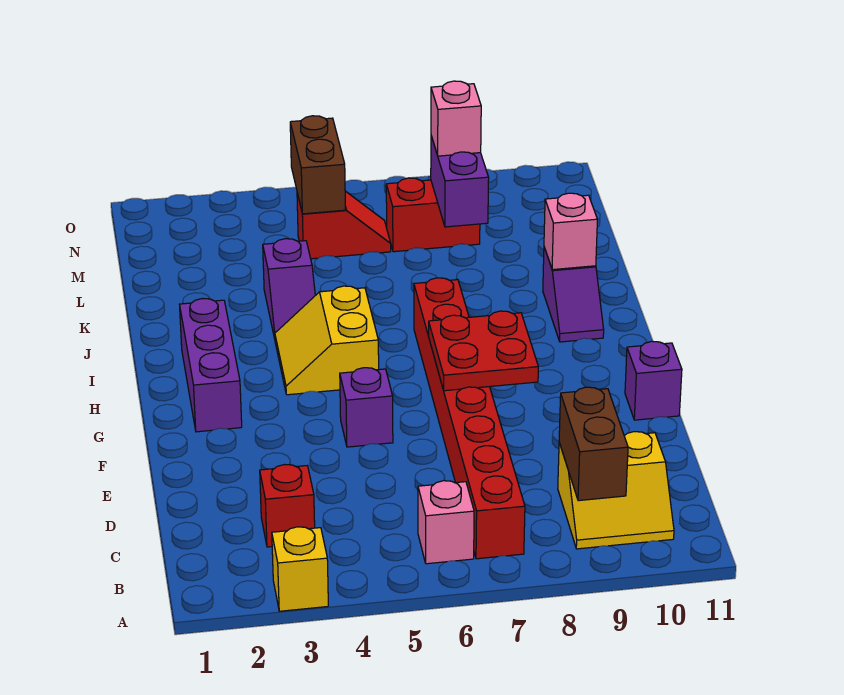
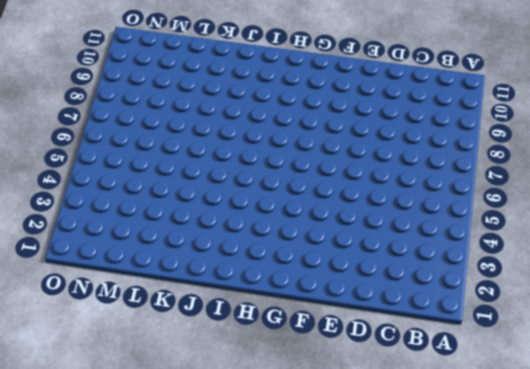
none -> yellow brick A3 level 1
none -> pink brick B6 level 1
none -> red brick B7:I7 level 1

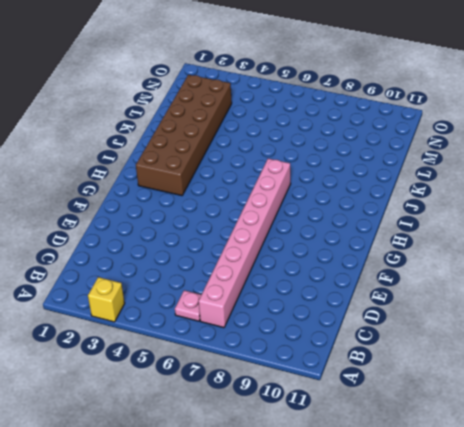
pink plate B6 level 1 -> pink brick B6 level 1
pink brick B7:I7 level 1 -> red brick B7:I7 level 1
brown brick H2:M3 level 1 -> purple brick G2:I2 level 1
none -> yellow slope B9:C10 level 1 top C
none -> red brick C3 level 1
none -> purple brick F5 level 1

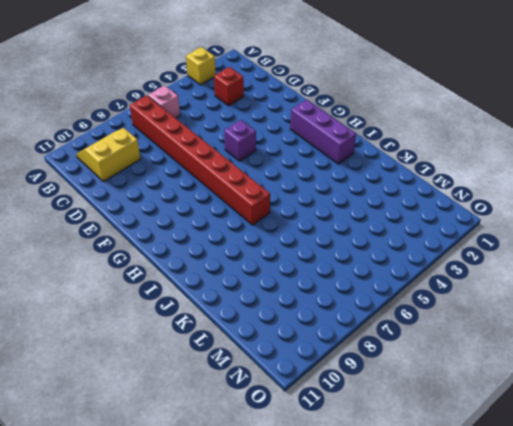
none -> purple brick F11 level 1
none -> yellow slope H4:I5 level 1 top 5
none -> purple slope I10:J10 level 1 top J

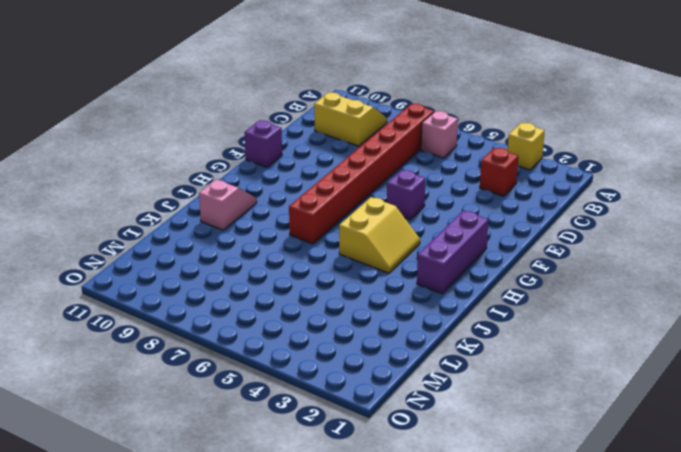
pink slope I10:J10 level 1 top J -> purple slope I10:J10 level 1 top J
none -> purple slope J4:K4 level 1 top K
none -> red slope M5:M6 level 1 top 5
none -> red brick M7:M8 level 1

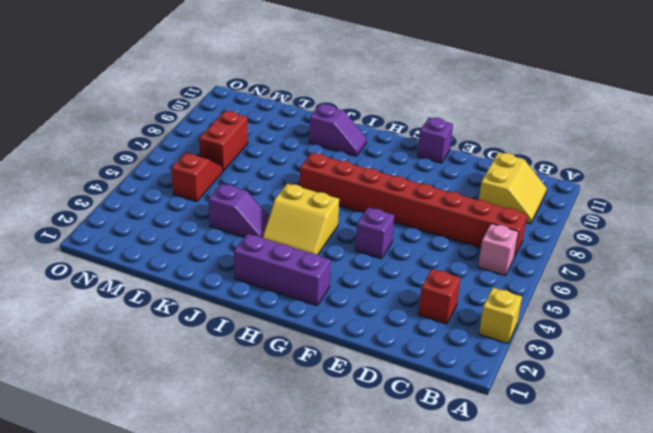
none -> brown brick B9:C9 level 2
none -> red plate F7:G8 level 2
none -> pink brick J10 level 2

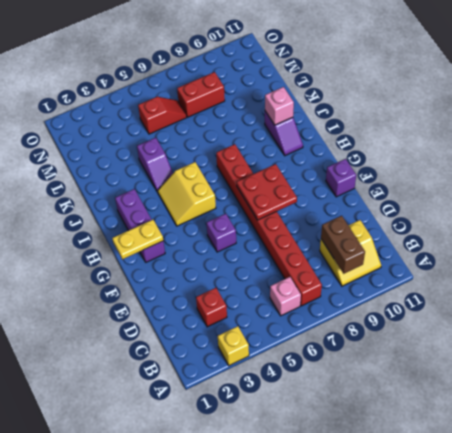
yellow plate G1:G2 level 2 -> none
none -> purple brick L8:M8 level 2
none -> brown brick M5:N5 level 2
none -> pink brick M8 level 3

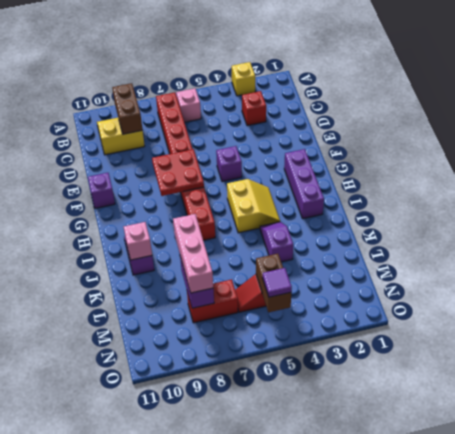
pink brick K8:M8 level 3 -> pink brick M8 level 3
purple tile N5 level 3 -> none

